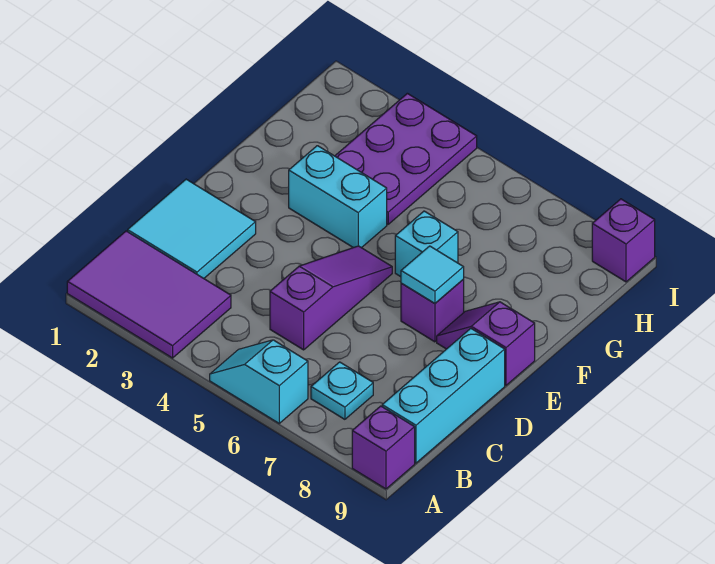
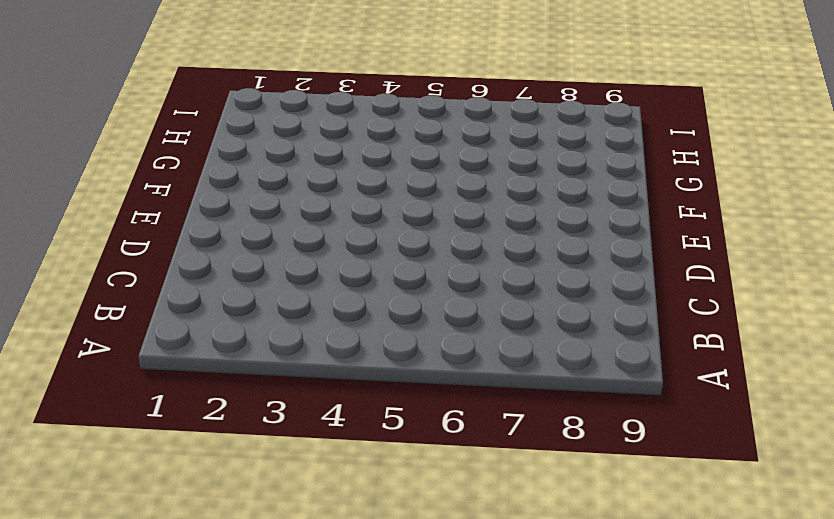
none -> purple tile A1:B3 level 1
none -> cyan slope A5:A6 level 1 top 6
none -> purple brick A9 level 1

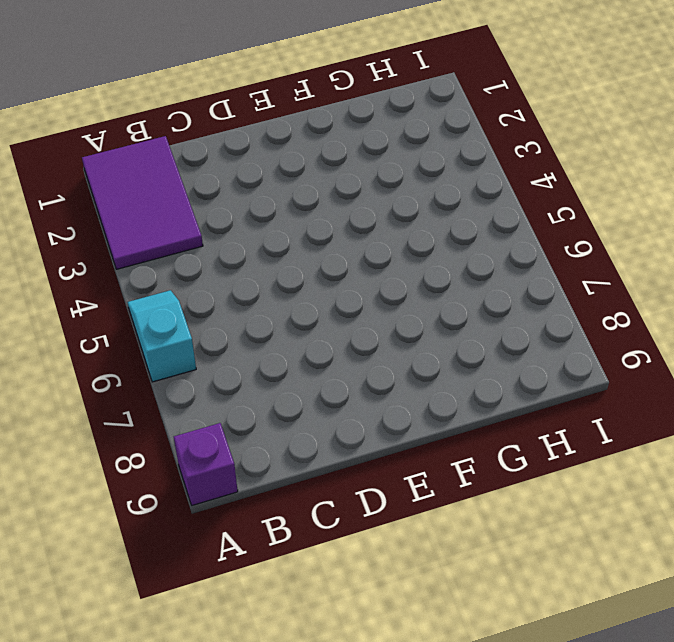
none -> cyan plate B7 level 1
none -> cyan brick B9:D9 level 1
none -> cyan tile C1:D2 level 1

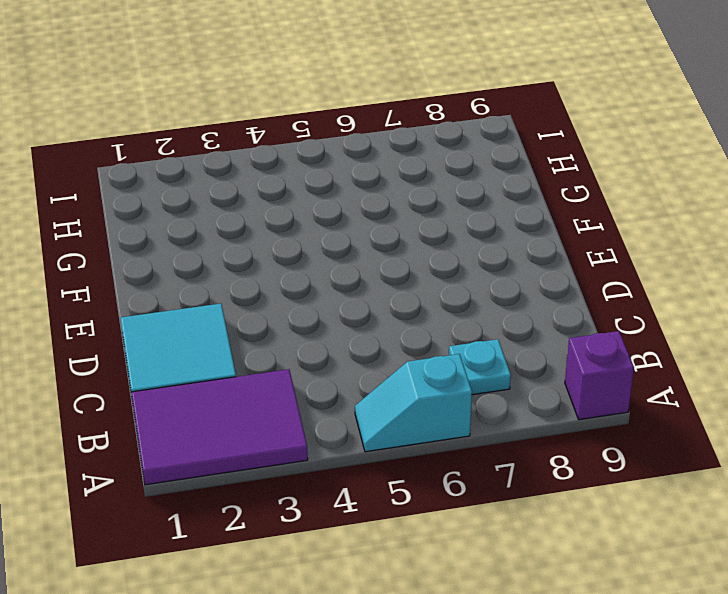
none -> cyan brick B9:D9 level 1
none -> purple slope C5:E5 level 1 top C
none -> purple brick E7 level 1

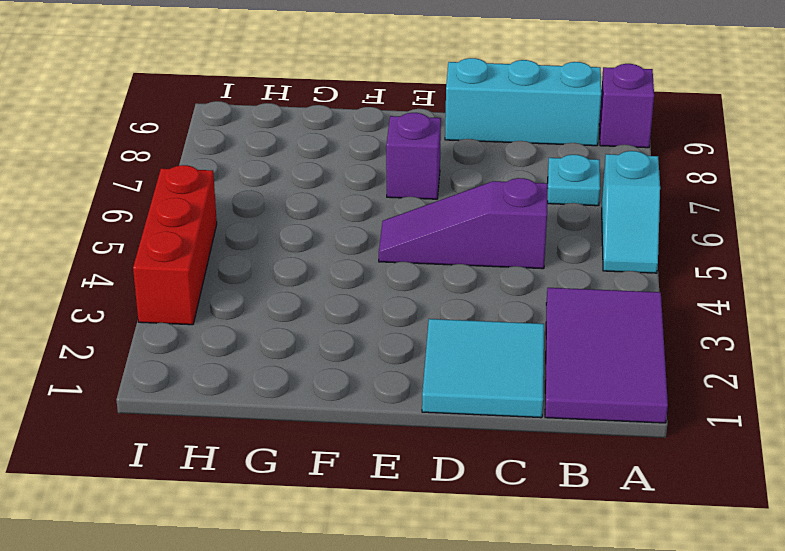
red brick I3:I5 level 1 -> purple plate G3:I4 level 1
none -> purple slope E8:E9 level 1 top 9
none -> cyan brick F3:F4 level 1
none -> cyan brick F6 level 1

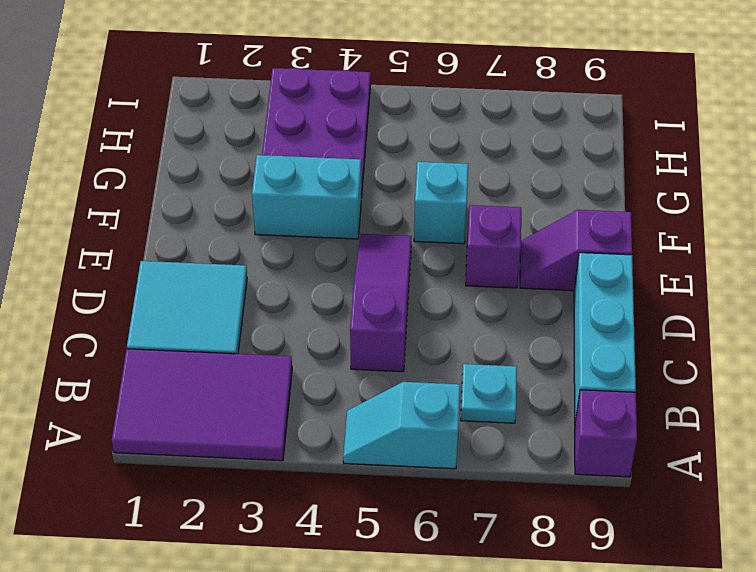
none -> purple brick I9 level 1
none -> cyan tile E7 level 2

